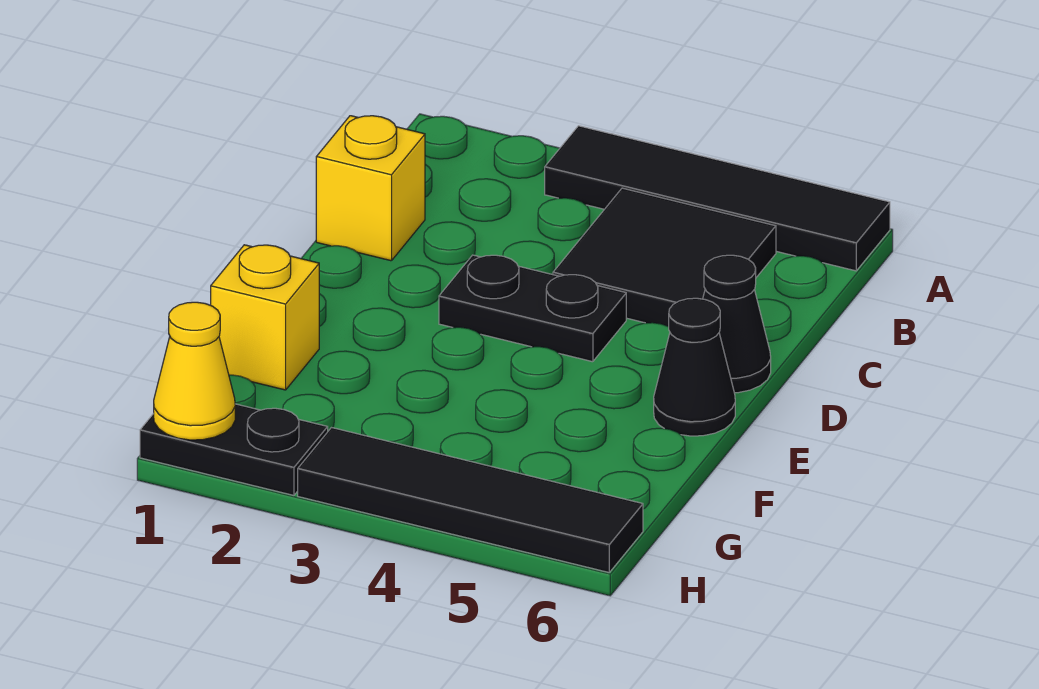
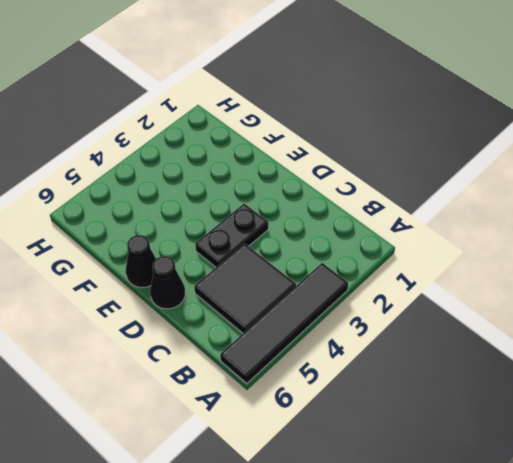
none -> yellow brick C1 level 1
none -> yellow brick F1 level 1

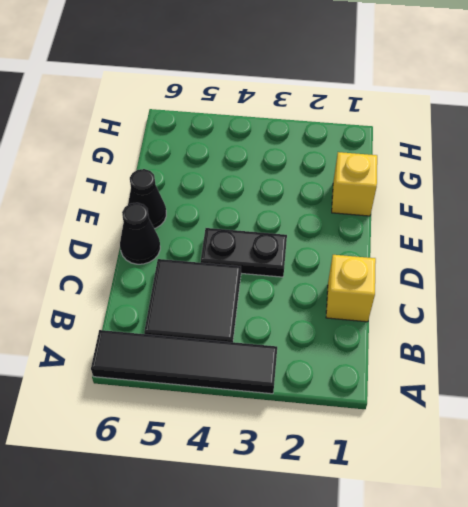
none -> black plate H1:H2 level 1
none -> black tile H3:H6 level 1

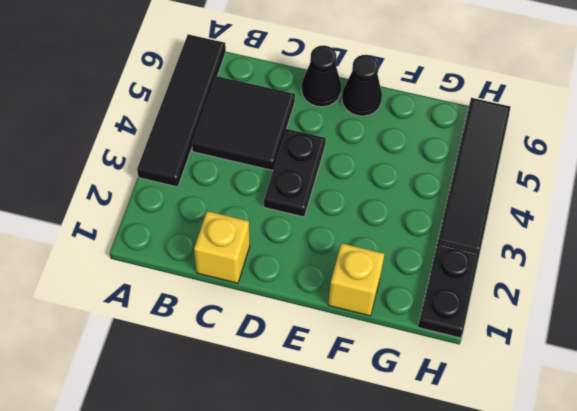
none -> yellow cone H1 level 2

